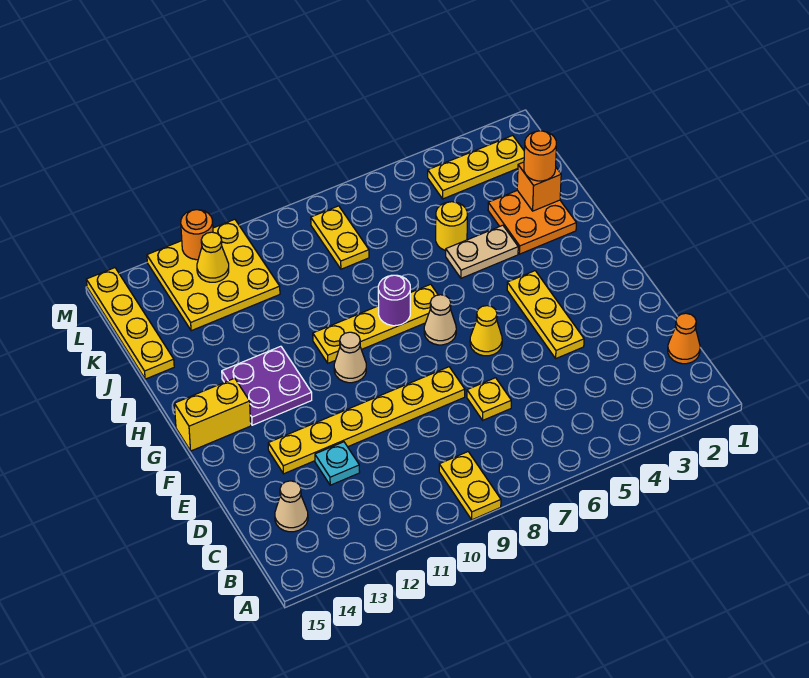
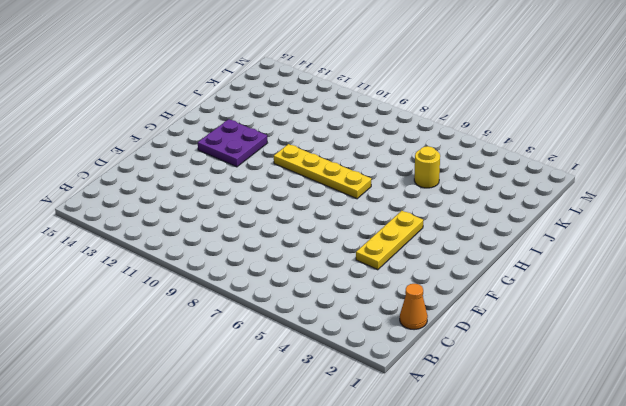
none -> yellow plate A9:B9 level 1
none -> tan cone C14 level 1
none -> yellow plate D7 level 1

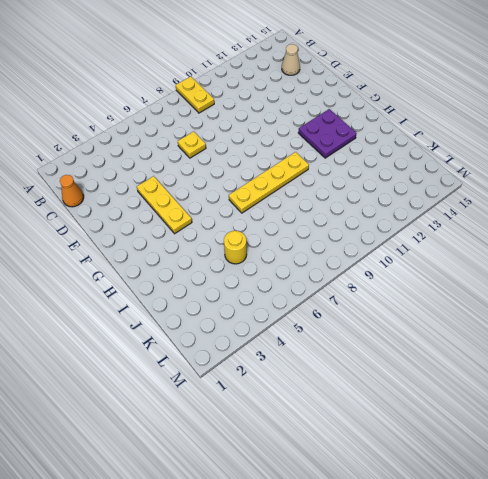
none -> cyan plate D12 level 1
none -> yellow plate E8:E13 level 1
none -> yellow cone F6 level 1

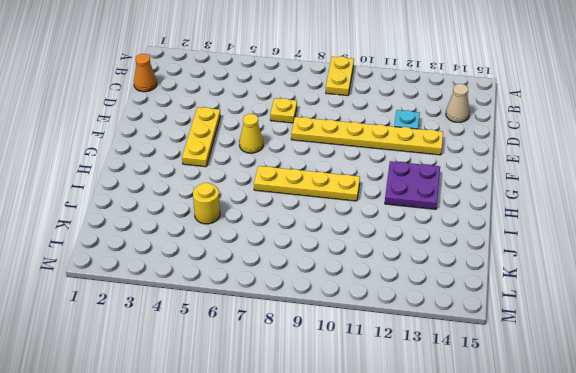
none -> tan cone G7 level 1
none -> tan cone G10 level 1
none -> yellow brick G14:G15 level 1

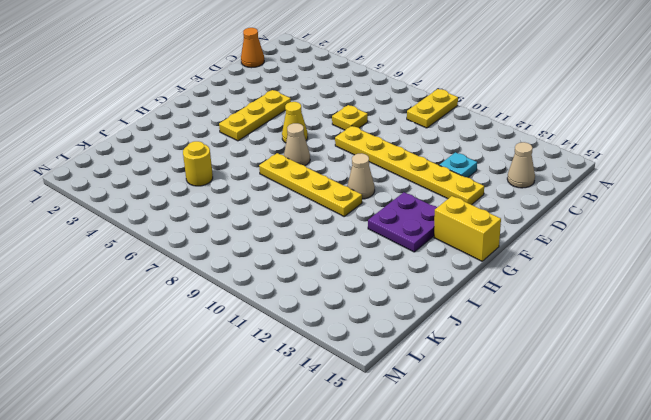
none -> orange plate I2:J3 level 1
none -> tan plate I4:I5 level 1
none -> yellow plate J15:M15 level 1

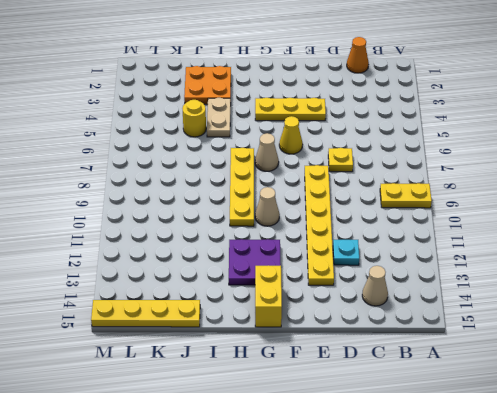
none -> yellow plate K8:L8 level 1
none -> yellow plate K11:M13 level 1
none -> yellow plate L2:L4 level 1

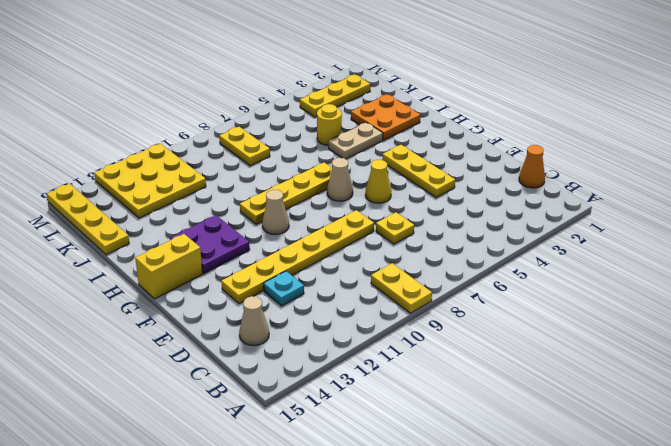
none -> purple round brick H8 level 2
none -> orange brick J2 level 2
none -> yellow cone L12 level 2

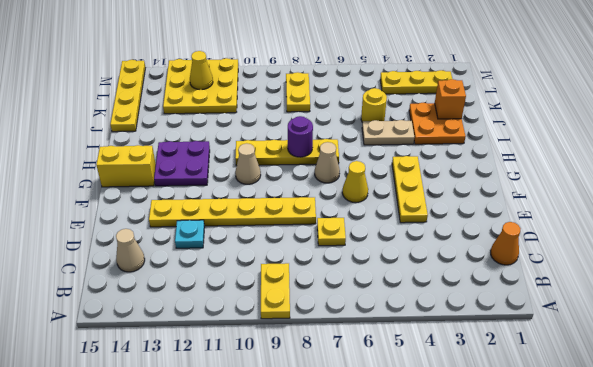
none -> orange round brick M12 level 2
none -> orange round brick J2 level 3

